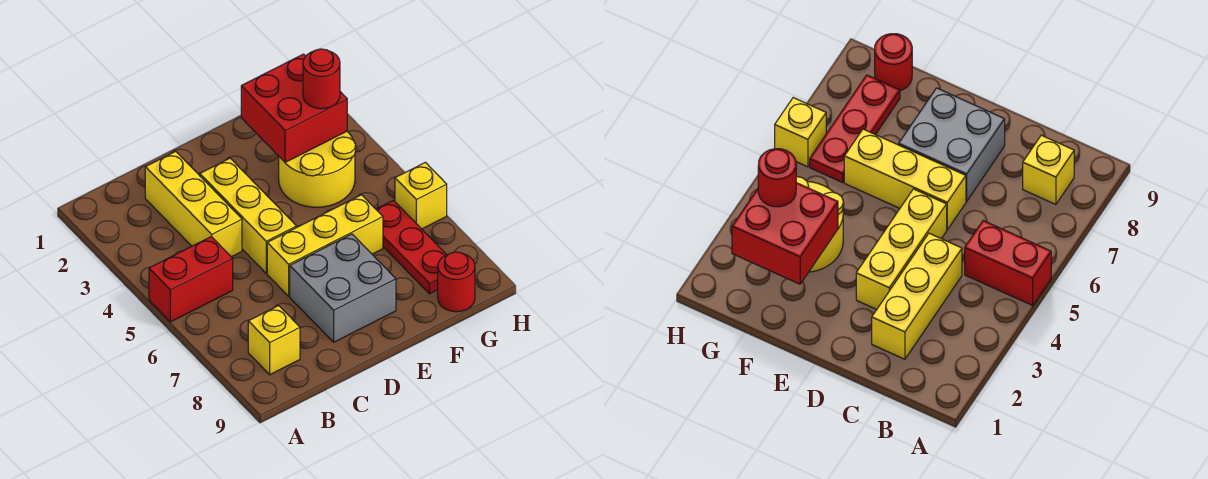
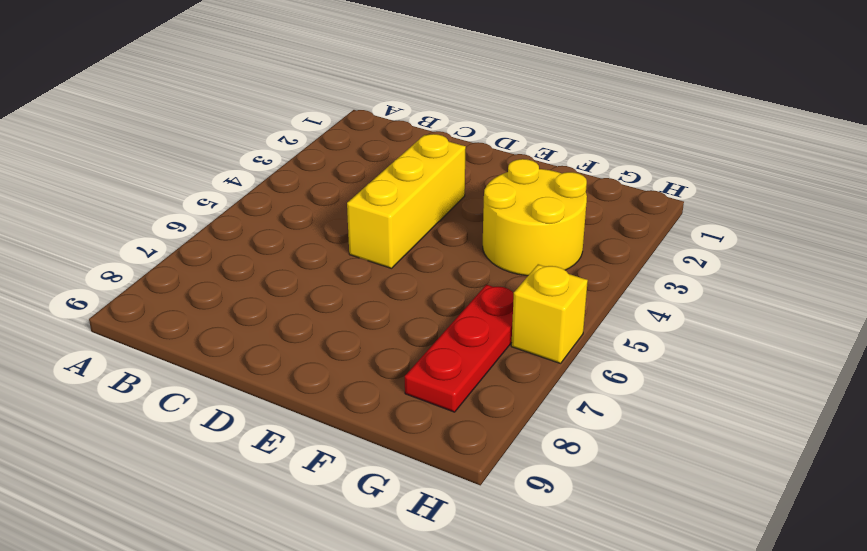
none -> red brick A5:B5 level 1
none -> yellow brick B8 level 1
none -> yellow brick C2:C4 level 1

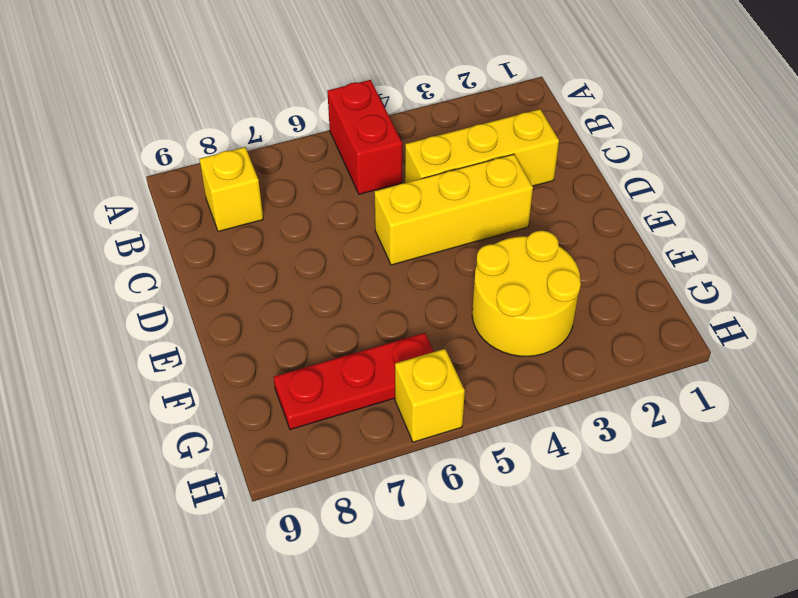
none -> yellow brick D6:F6 level 1
none -> grey brick D7:E8 level 1
none -> red round brick G9 level 1

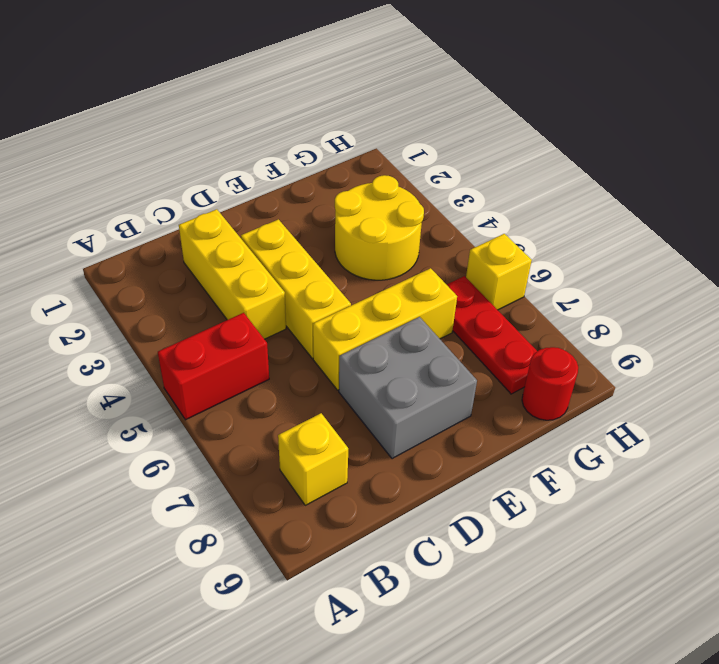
none -> red brick F2:G3 level 2
none -> red round brick G3 level 3

